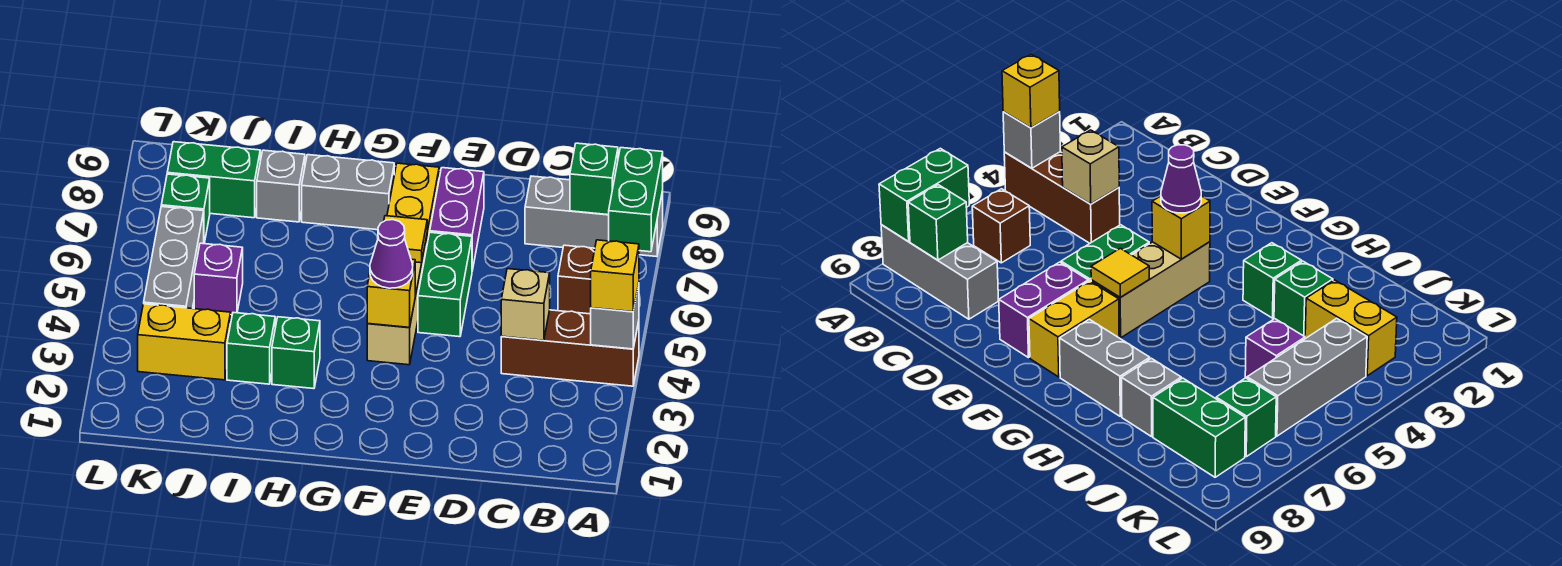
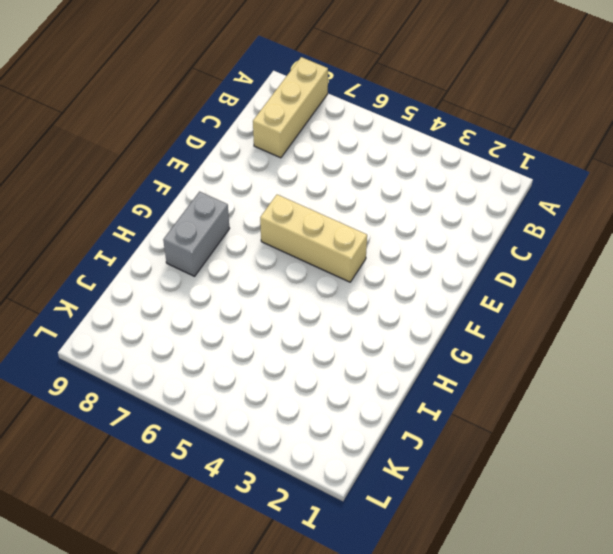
tan brick A8:C8 level 1 -> grey brick A8:C8 level 1
none -> brown brick A4:C4 level 1
none -> brown brick B6 level 1
none -> green brick E5:E6 level 1

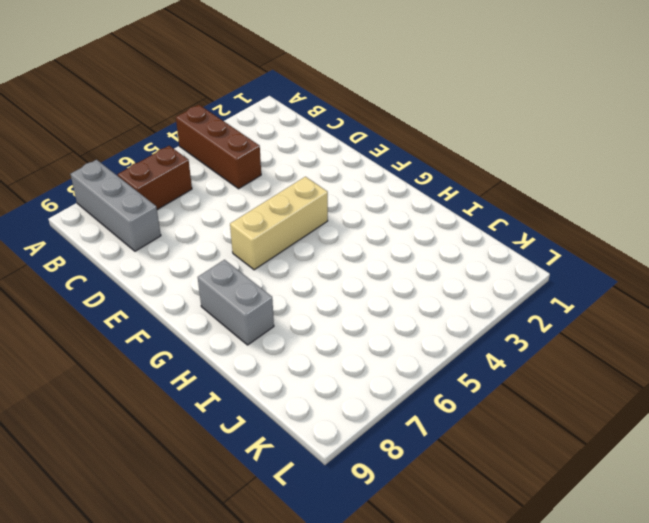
brown brick B6:B7 level 1 -> brown brick B6 level 1
none -> green brick E5:E6 level 1
none -> purple brick E7:E8 level 1
none -> yellow brick F7:F8 level 1

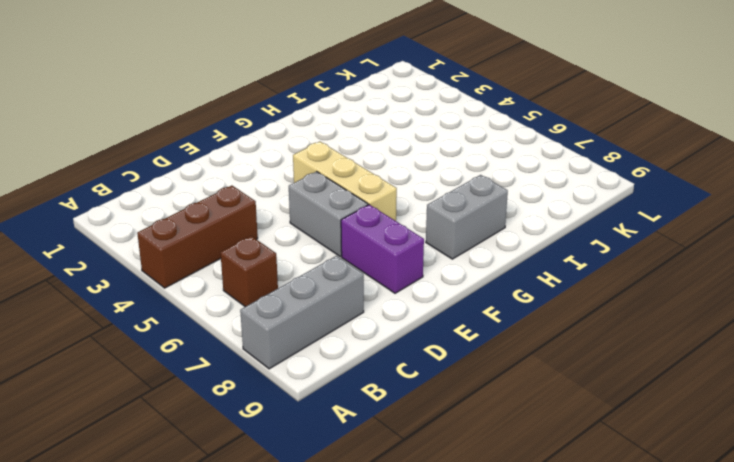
grey brick E5:E6 level 1 -> green brick E5:E6 level 1
none -> yellow brick F7:F8 level 1
none -> green brick H3 level 1
none -> green brick I3 level 1

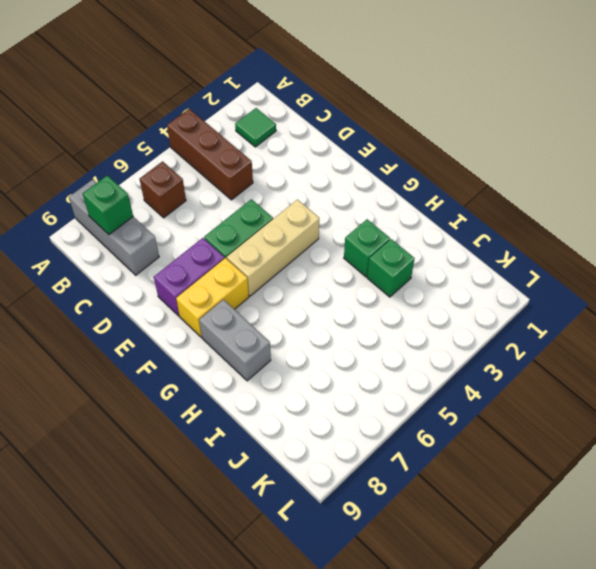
green tile B2 level 1 -> none
none -> grey brick I8 level 1
none -> yellow brick J3:K3 level 1
none -> purple brick J5 level 1

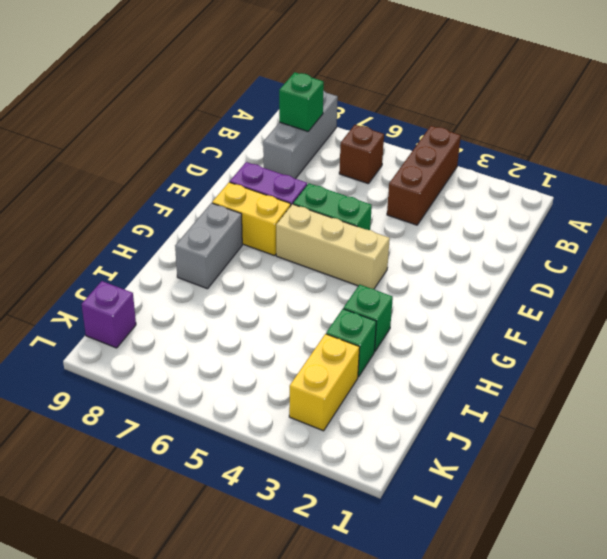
purple brick K9 level 1 -> purple brick J5 level 1
none -> grey brick I8 level 1
none -> green brick J8:K8 level 1
none -> grey brick K4:K6 level 1

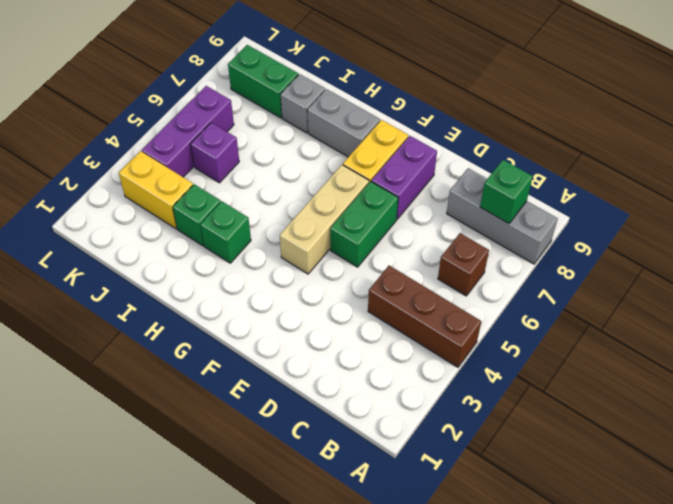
purple brick K4:K6 level 1 -> grey brick K4:K6 level 1
none -> green brick K7 level 1
none -> grey brick A4 level 2
none -> green brick A7:A8 level 2

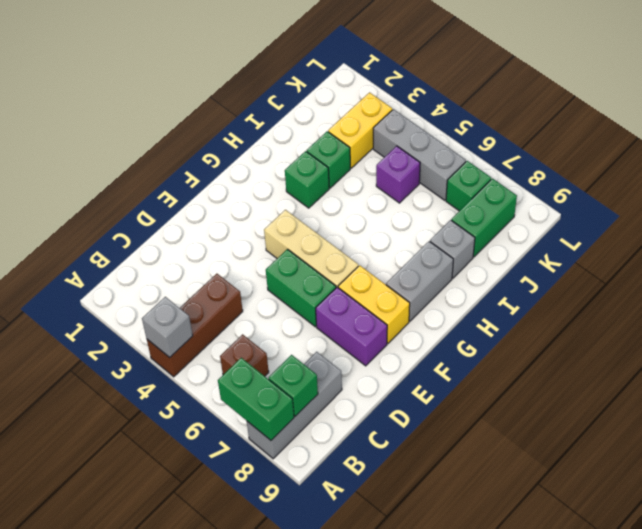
none -> tan brick C4 level 2
none -> yellow brick F4 level 2
none -> yellow tile F6 level 2

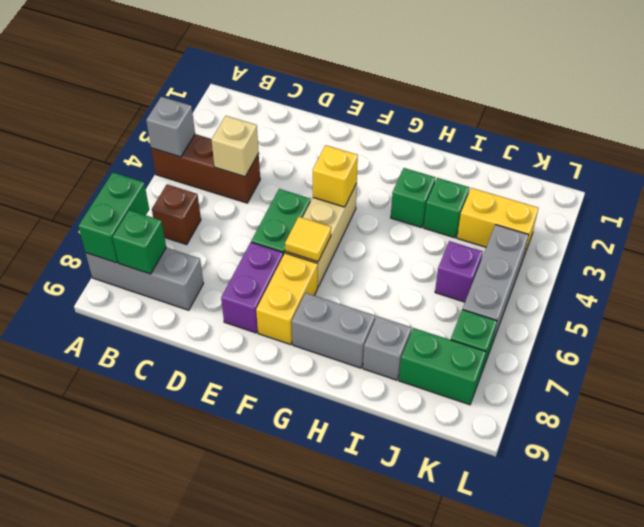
none -> yellow brick A4 level 3
none -> purple cone F4 level 3

